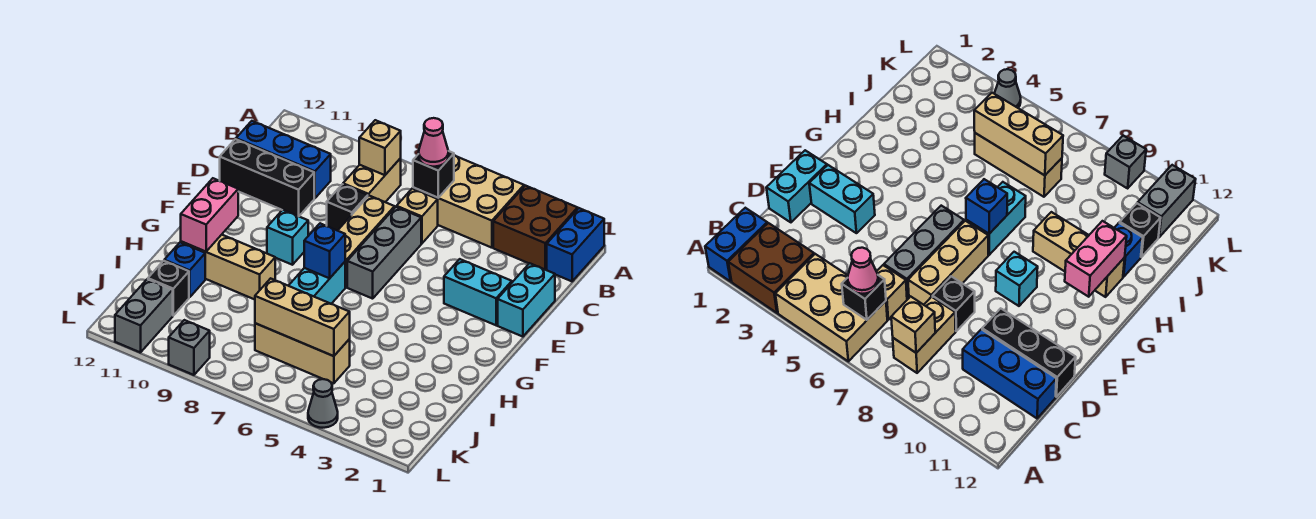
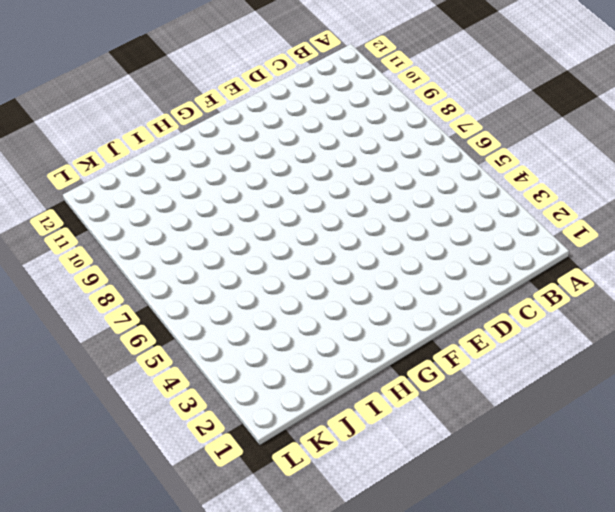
none -> blue brick A1:B1 level 1
none -> brown brick A2:B3 level 1
none -> tan brick A4:B6 level 1

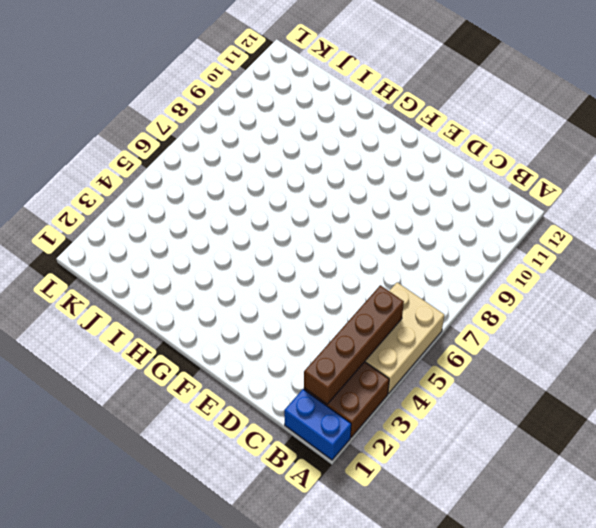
brown brick B2:B5 level 2 -> none
none -> tan brick B8:C8 level 1
none -> tan brick C6 level 1
none -> blue brick C10:C12 level 1

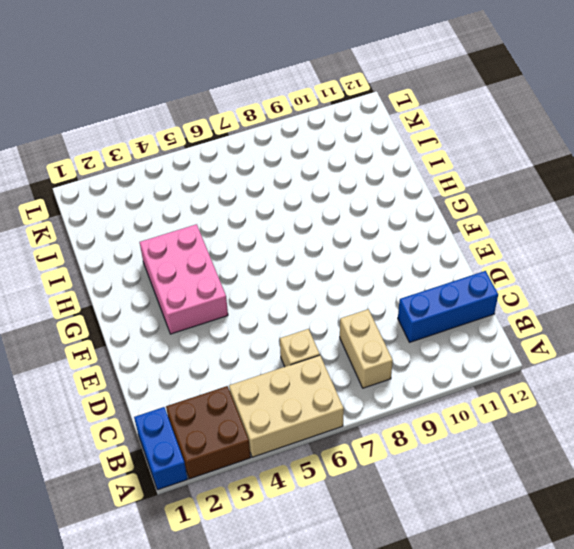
pink brick F3:H4 level 1 -> none
none -> cyan brick D1:E1 level 1
none -> grey brick D6:F6 level 1
none -> tan brick D7:F7 level 1

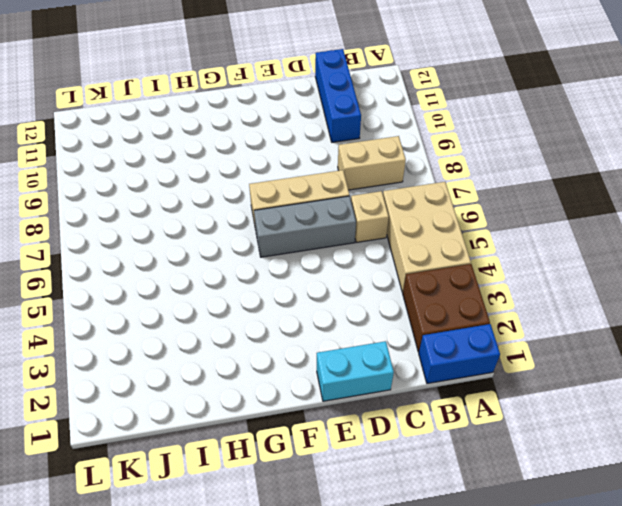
none -> black brick D8 level 1
none -> black brick D10:D12 level 1
none -> cyan brick E2:E3 level 1

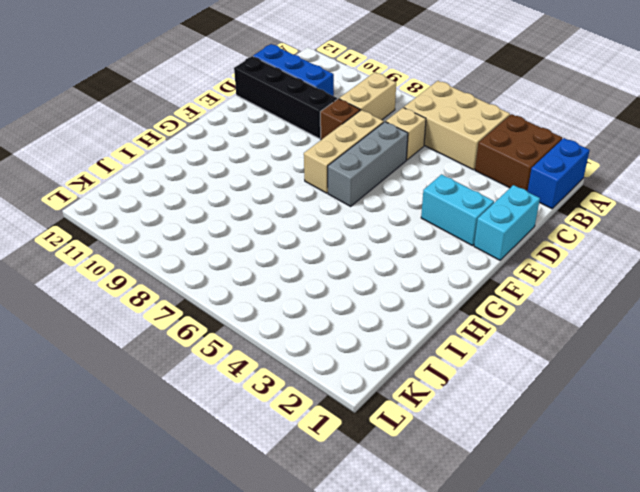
brown brick D8 level 1 -> black brick D8 level 1
black brick D9:D12 level 1 -> black brick D10:D12 level 1
none -> cyan brick F9 level 1
none -> cyan brick G7:H7 level 1
none -> tan brick H9:H11 level 1

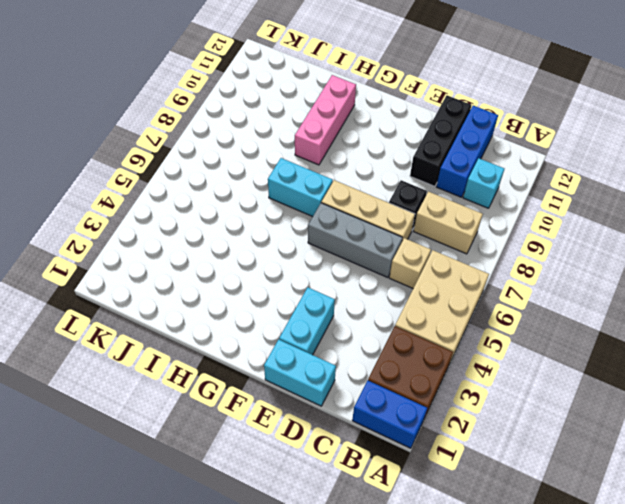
cyan brick B10 level 1 -> cyan brick F9 level 1
pink brick H9:H11 level 1 -> tan brick H9:H11 level 1
none -> blue brick I11 level 1
none -> tan brick J5:J7 level 1
none -> black brick J11 level 1

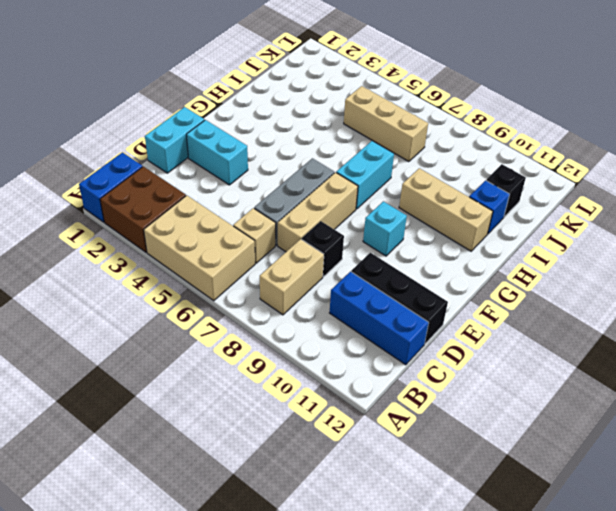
none -> grey brick K11:L11 level 1
none -> grey cone L4 level 1
none -> grey brick L9 level 1

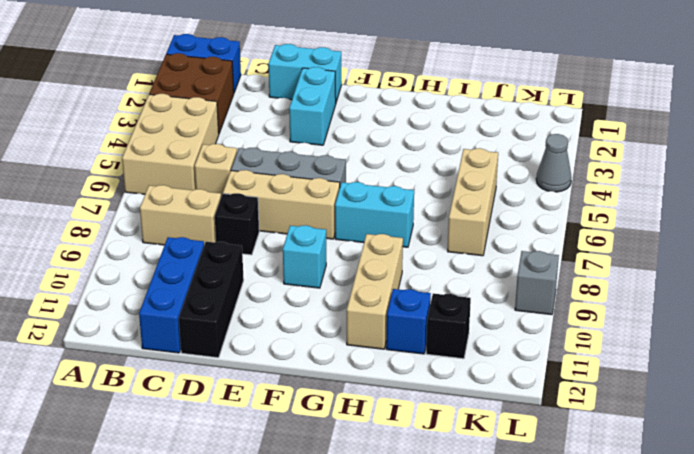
none -> grey brick K11:L11 level 1
none -> black brick B6 level 2
none -> tan brick B8 level 2

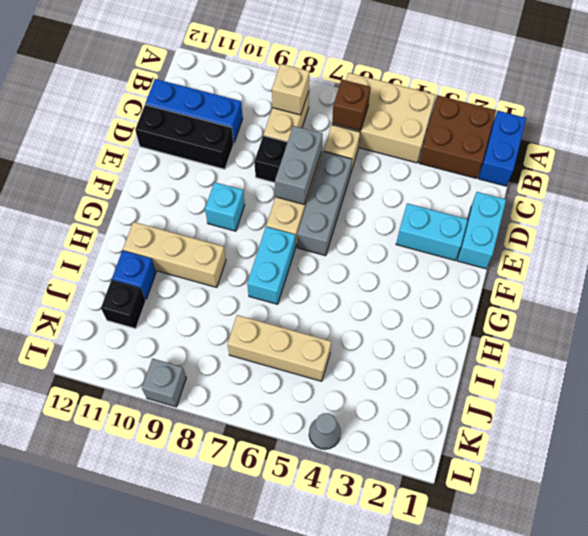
brown brick B6 level 2 -> black brick B6 level 2
grey brick D7:E7 level 2 -> grey brick K11:L11 level 1
none -> blue brick G7 level 2
none -> pink brick G11:H11 level 2
none -> tan brick J5:J7 level 2

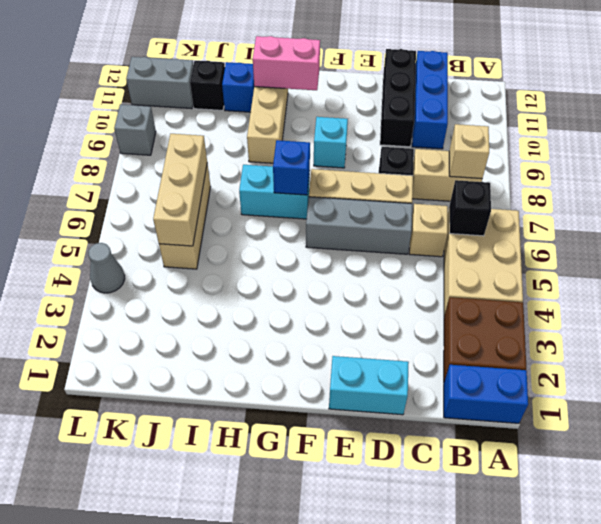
none -> cyan brick E2:E3 level 1
none -> pink cone B6 level 3

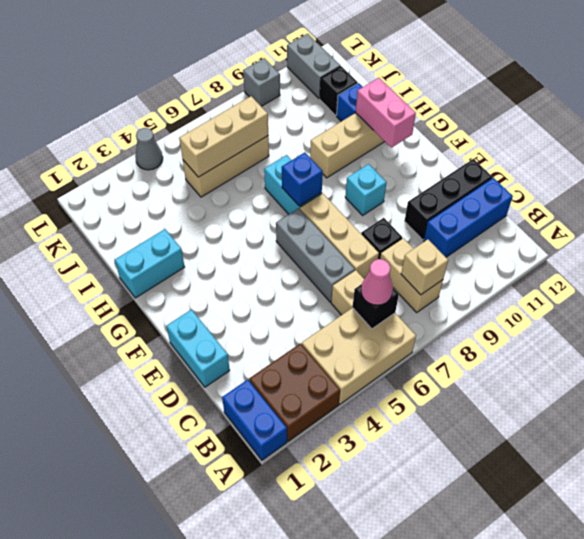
cyan brick H1:H2 level 1 -> cyan brick E2:E3 level 1

